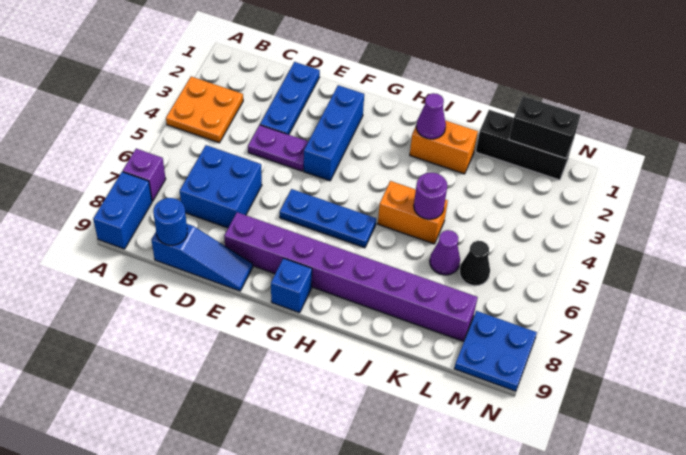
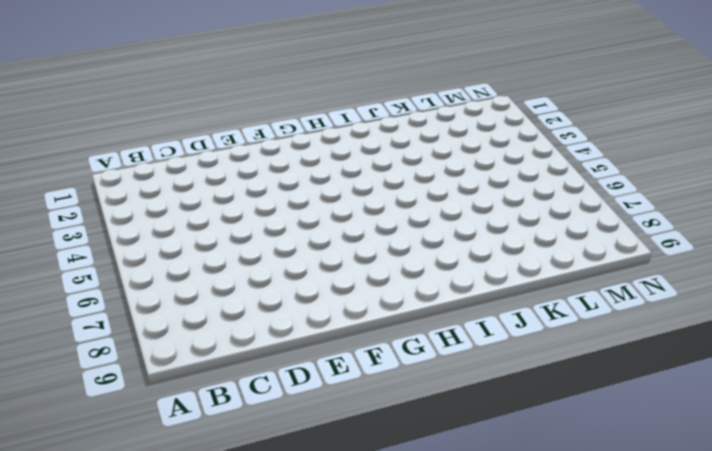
none -> orange plate A3:B4 level 1
none -> purple brick A7 level 1
none -> blue brick A8:A9 level 1

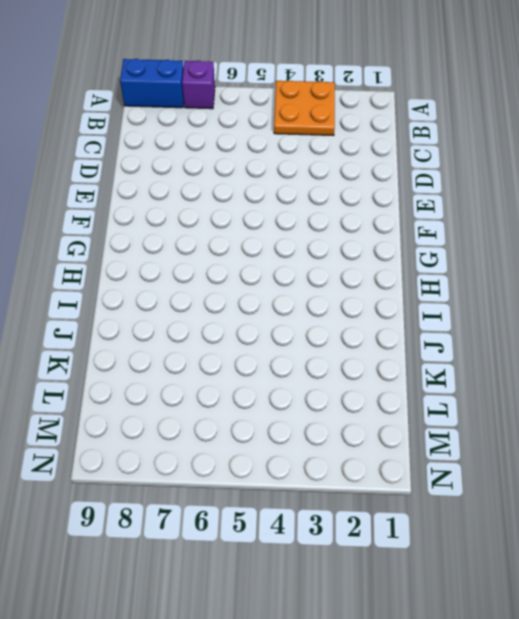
none -> blue brick C6:D7 level 1
none -> blue slope C9:E9 level 1 top C
none -> blue plate D1:D3 level 1

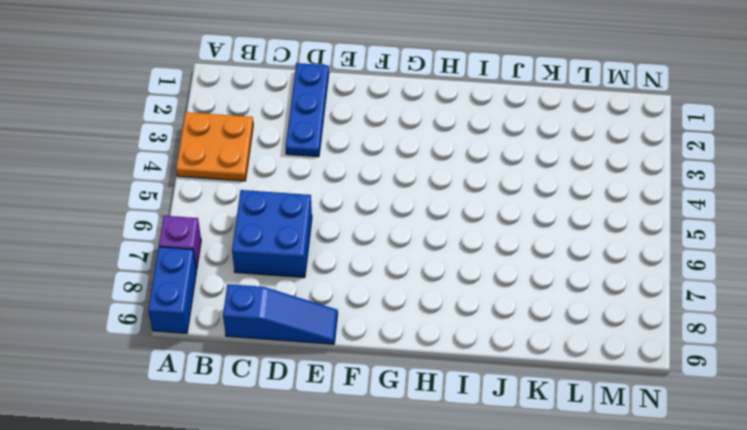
none -> purple plate D4:E4 level 1
none -> purple brick E8:L8 level 1
none -> blue brick F2:F4 level 1

